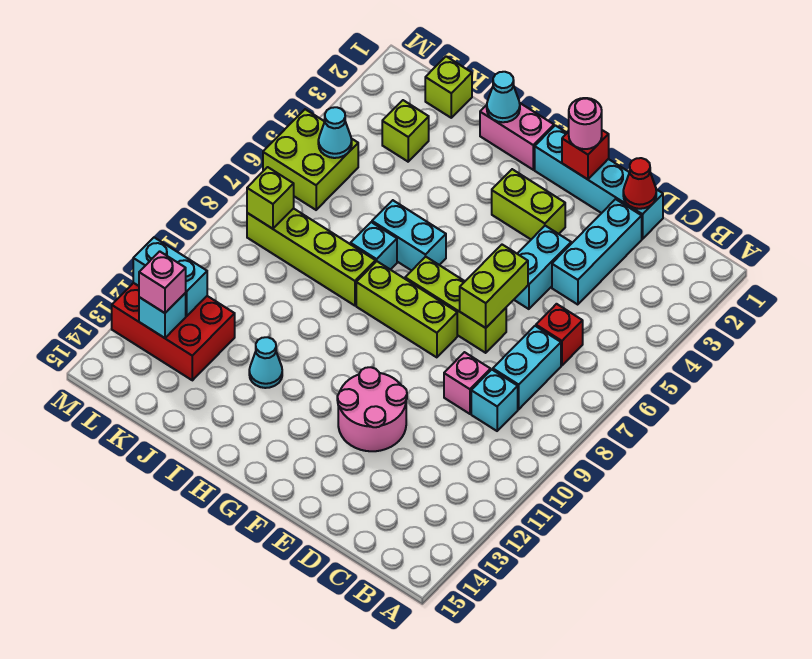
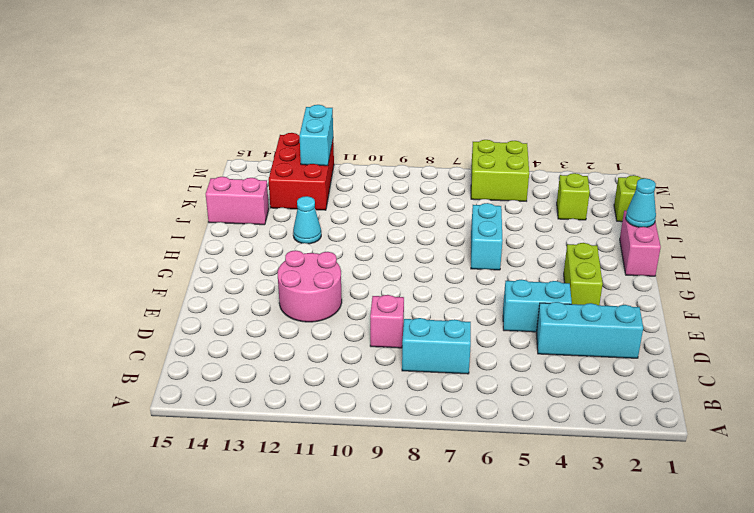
pink brick J14:J15 level 1 -> none
none -> red brick C6 level 1
none -> cyan brick C9 level 1
none -> cyan brick D1:G1 level 1
none -> lime brick E7:G7 level 1

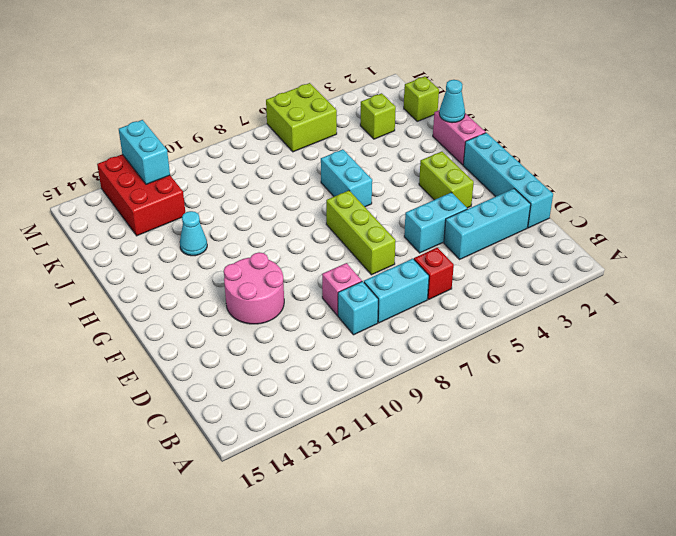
none -> lime brick F8:H8 level 1
none -> cyan brick I7 level 1
none -> lime brick I8:L8 level 1
none -> red cone D1 level 2

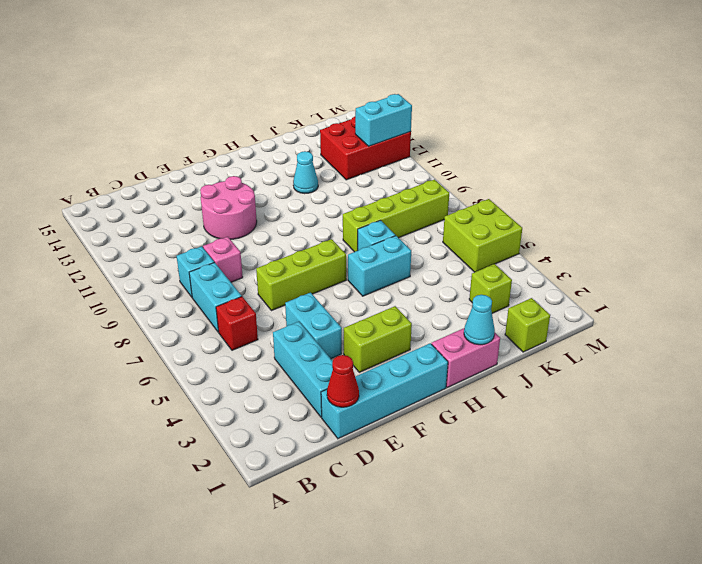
none -> lime brick F8:H8 level 1
none -> lime brick E6:E7 level 2
none -> red brick F1 level 2
none -> cyan cone L5 level 2

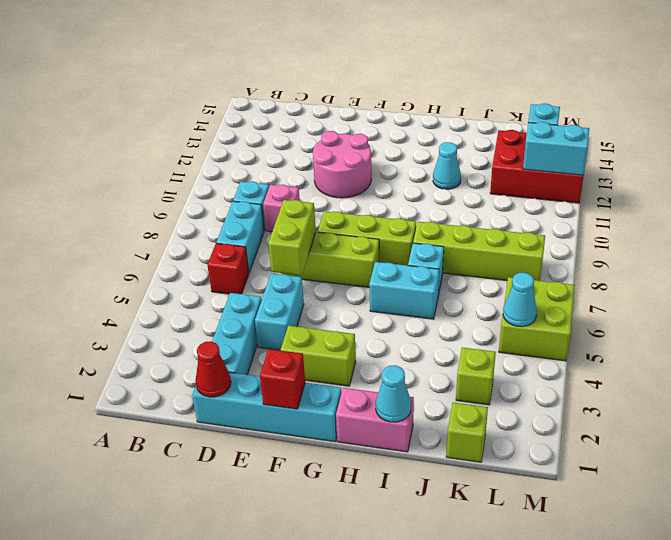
none -> lime brick L8 level 2
none -> pink round brick F1 level 3
none -> pink brick L13 level 3

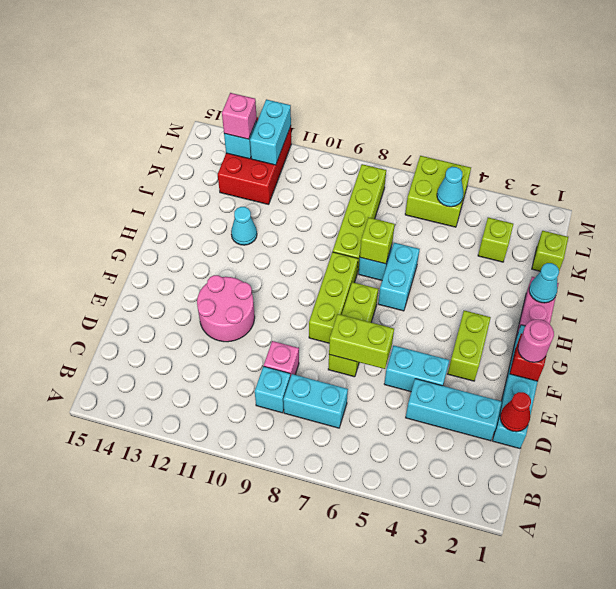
lime brick I7 level 2 -> lime brick L8 level 2
none -> red brick C6 level 1

